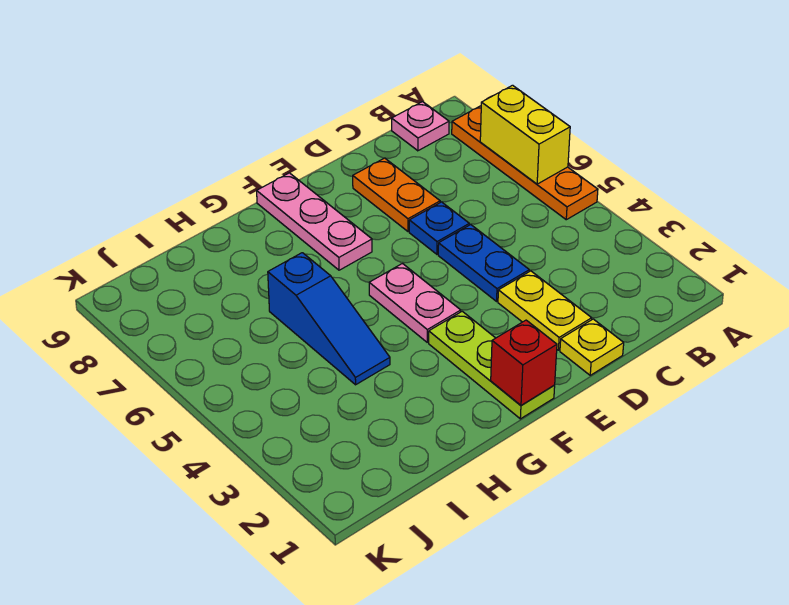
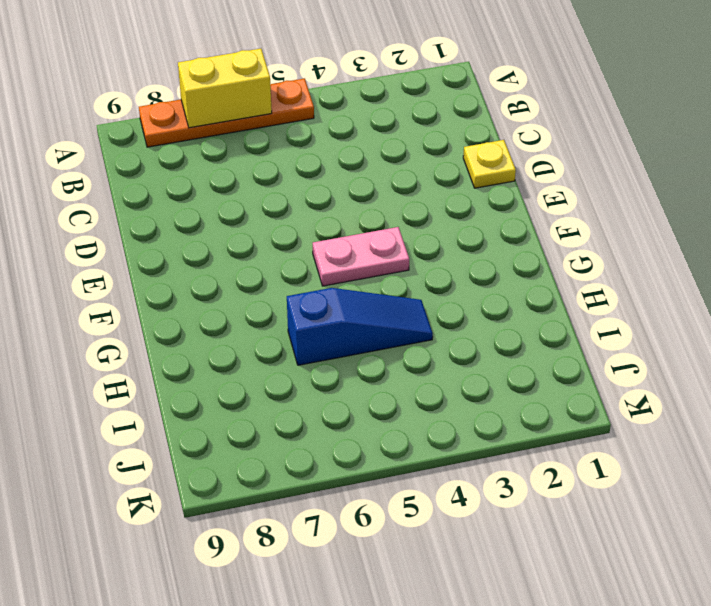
none -> pink plate B9 level 1
none -> yellow plate D2:D3 level 1
none -> blue plate D4:D5 level 1

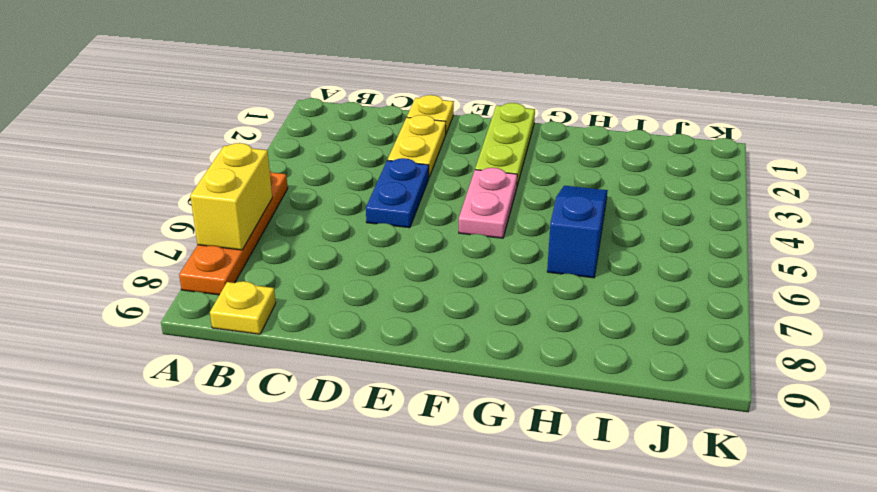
yellow plate B9 level 1 -> pink plate B9 level 1
none -> blue plate D6 level 1
none -> orange plate D7:D8 level 1
none -> pink plate F7:F9 level 1

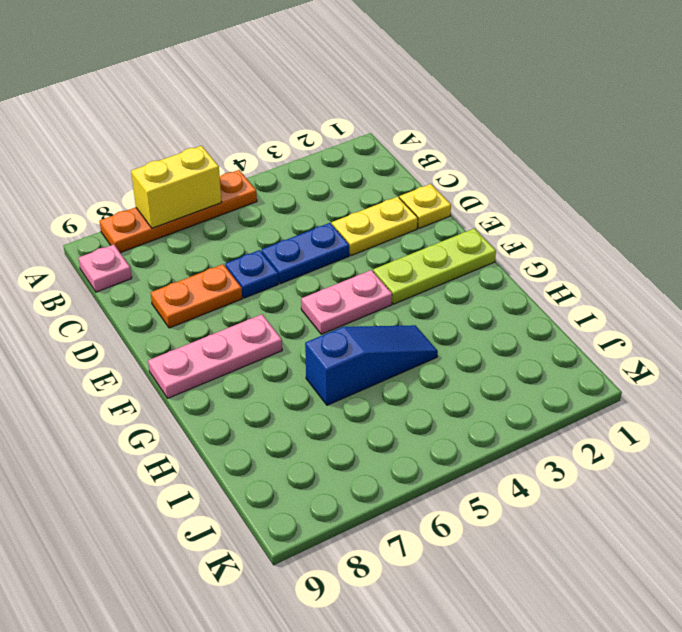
none -> red brick F1 level 2

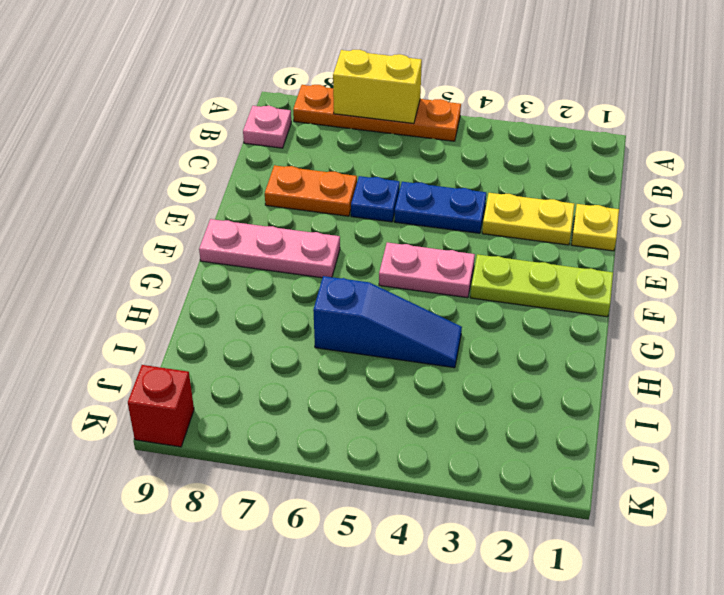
red brick K9 level 1 -> red brick F1 level 2

